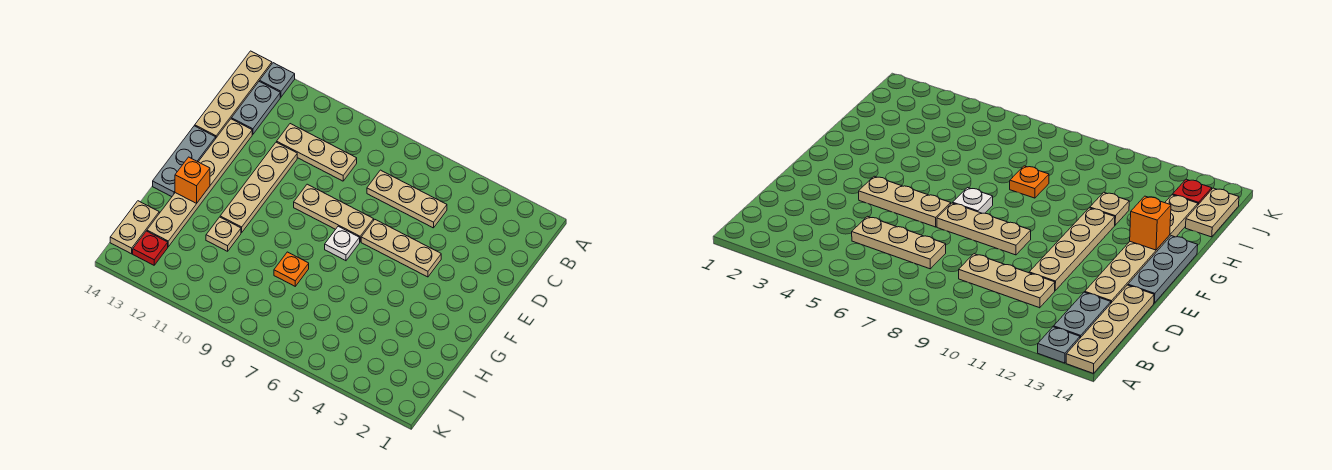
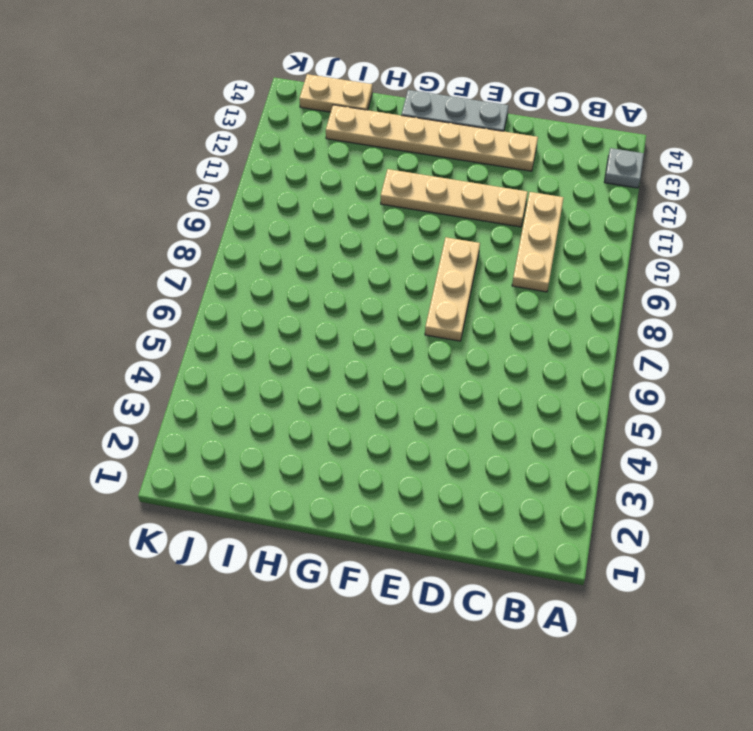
none -> tan plate A14:D14 level 1
none -> grey plate B13:C13 level 1
none -> tan plate C5:C7 level 1

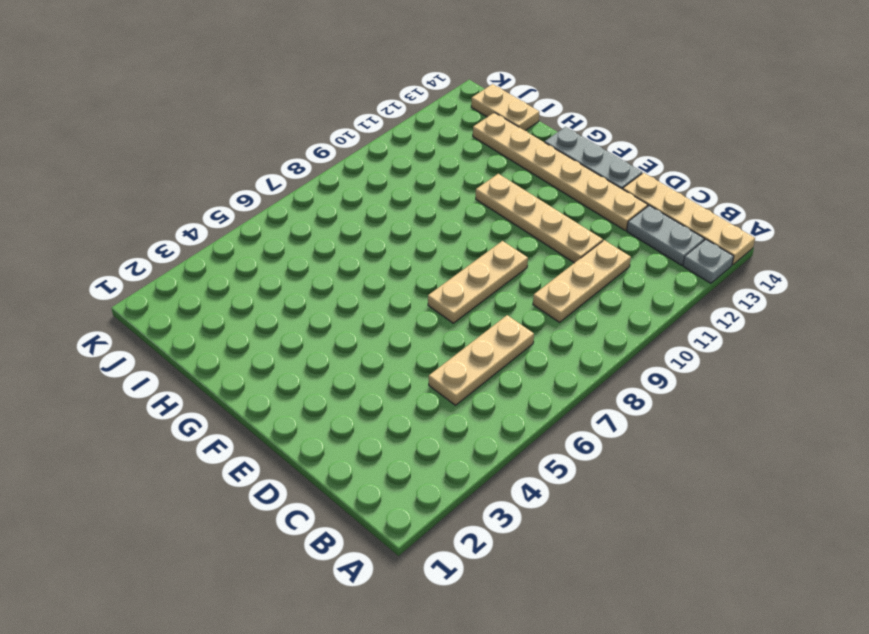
none -> tan plate E4:E6 level 1
none -> white plate F7 level 1
none -> orange plate H8 level 1

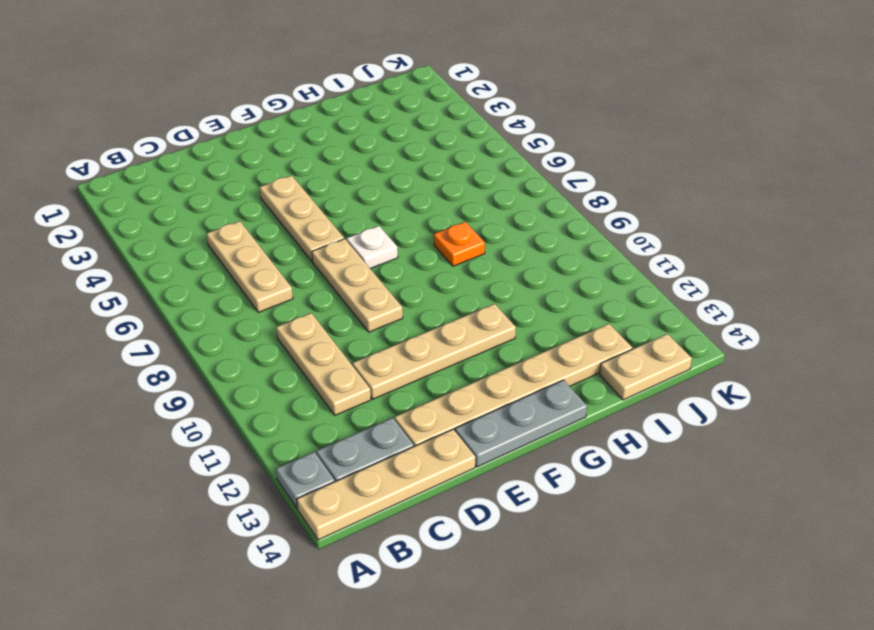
none -> tan plate H11 level 1
none -> red plate J13 level 1
none -> orange brick G13 level 2

